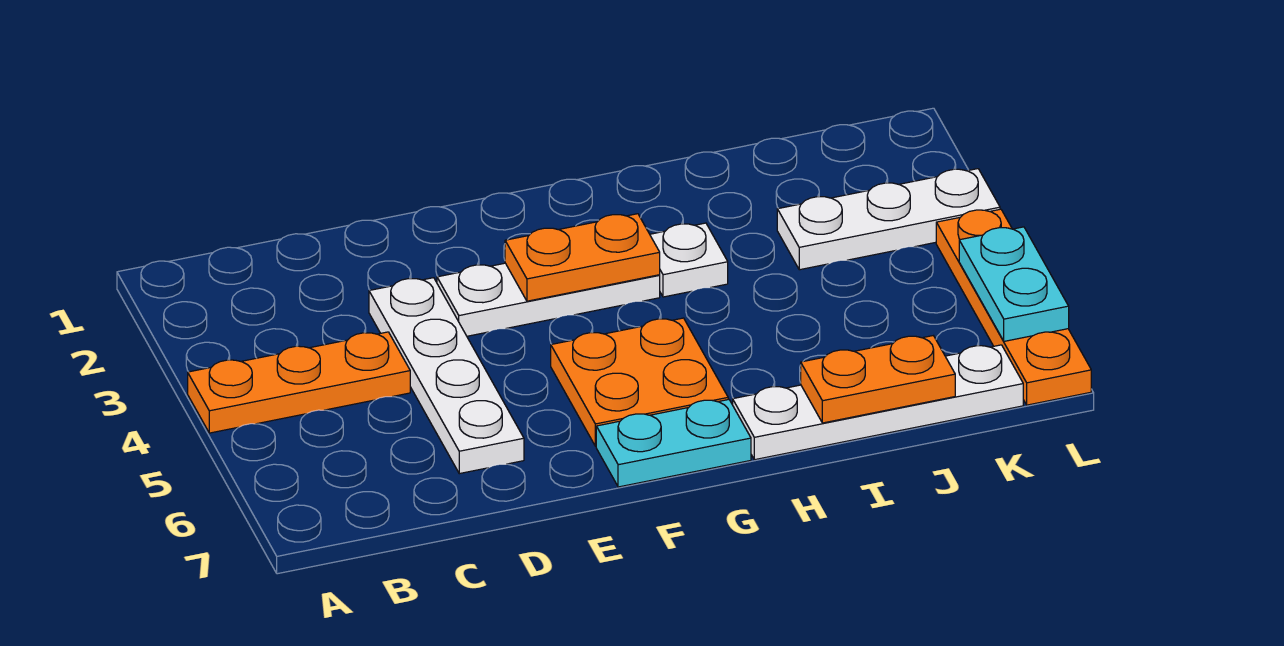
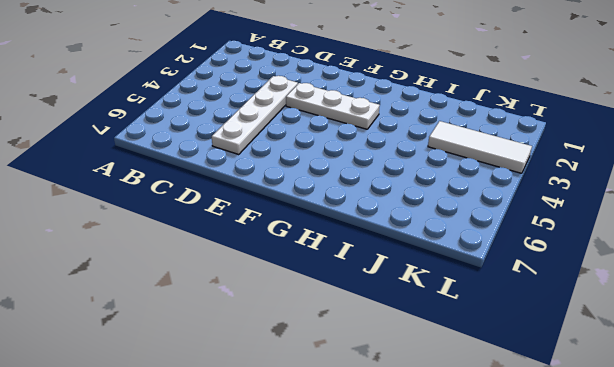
white tile J3:L3 level 1 -> white plate J3:L3 level 1
none -> orange plate A4:C4 level 1
none -> orange plate F5:G6 level 1
none -> cyan plate F7:G7 level 1

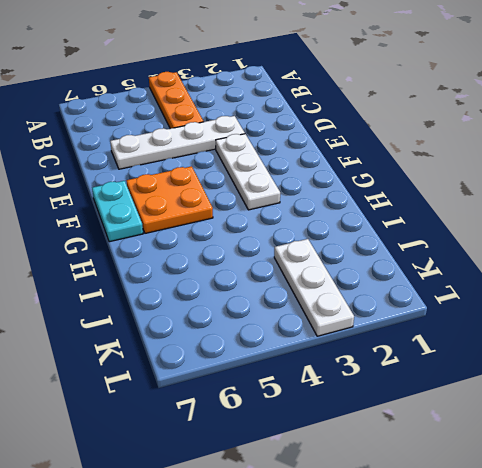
none -> white plate H3 level 1
none -> white plate H7:K7 level 1
none -> orange plate L4:L7 level 1

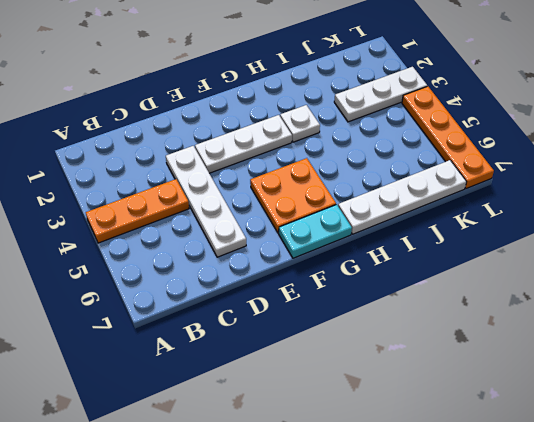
none -> orange plate F3:G3 level 2
none -> orange plate I7:J7 level 2
none -> cyan plate L5:L6 level 2

